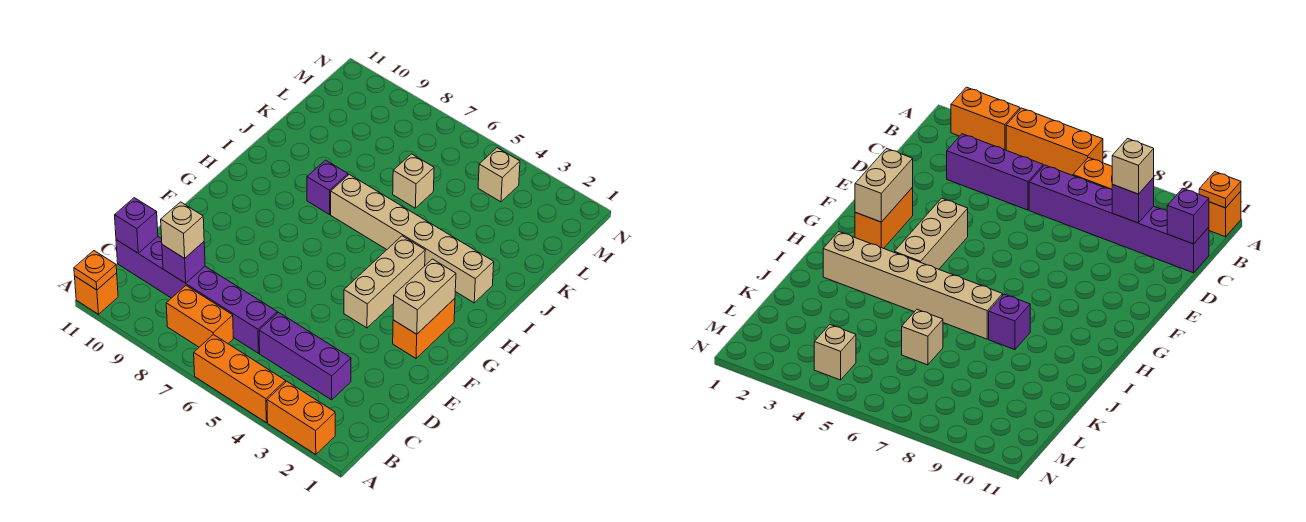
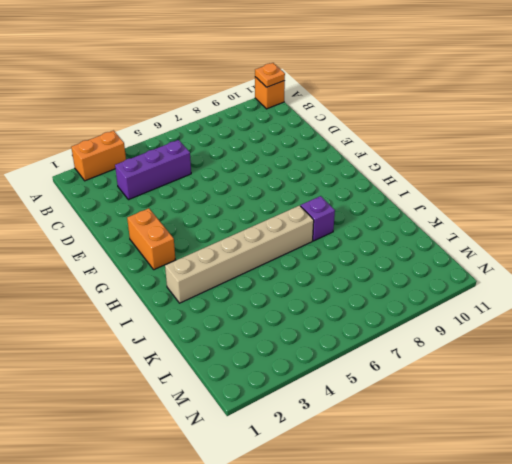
none -> orange brick A4:A6 level 1
none -> orange brick B7:B8 level 1
none -> purple brick C6:C11 level 1

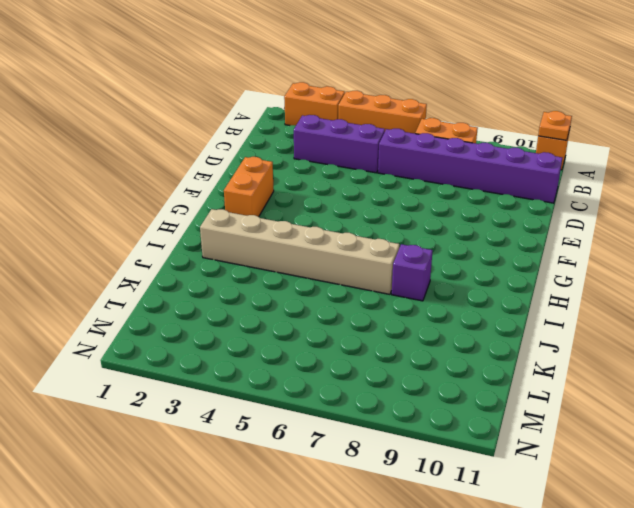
none -> tan brick F4:H4 level 1
none -> tan brick K6 level 1
none -> tan brick M4 level 1

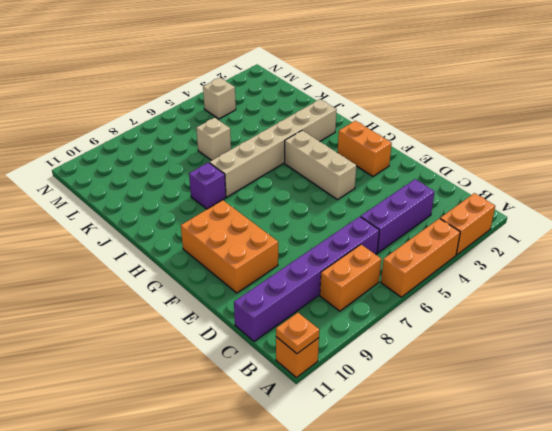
orange brick E9:G10 level 1 -> none
none -> purple brick C9 level 2
none -> purple brick C11 level 2
none -> tan brick F2:G2 level 2

